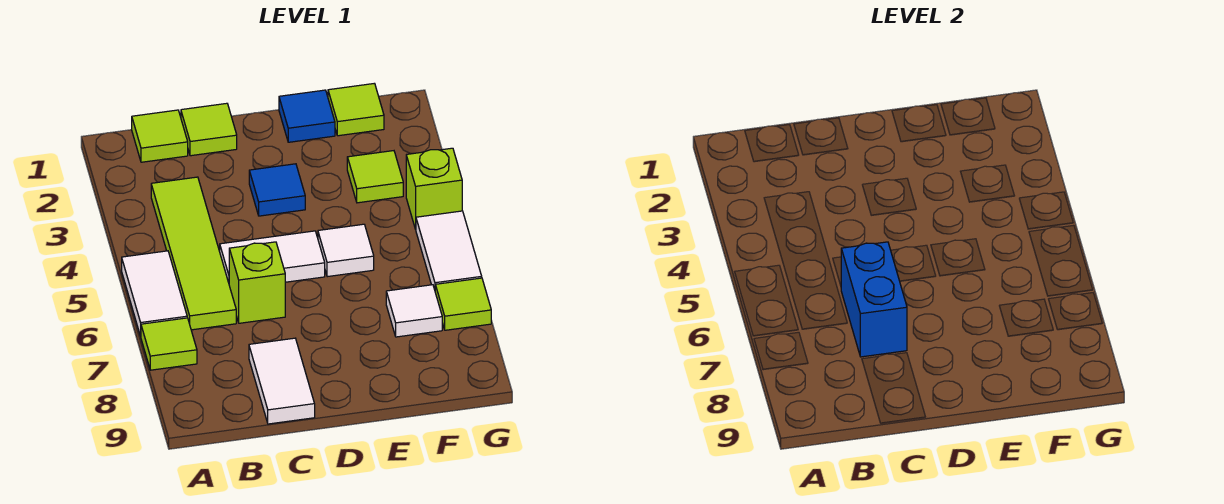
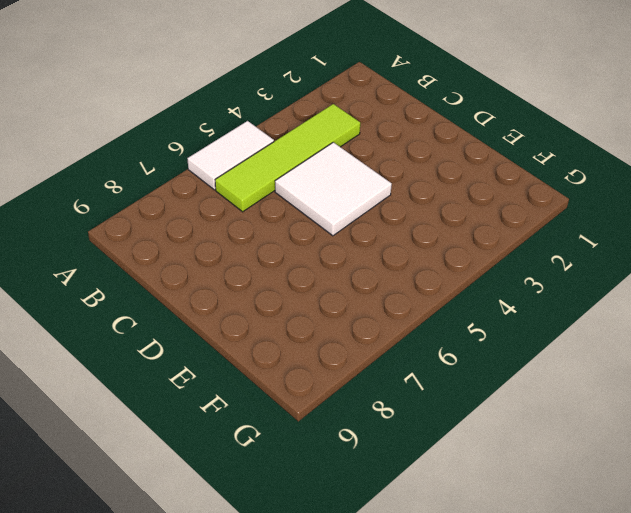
white tile C4:D5 level 1 -> white tile C5:D5 level 1
none -> lime tile A7 level 1
none -> lime tile B1 level 1
none -> lime tile C1 level 1

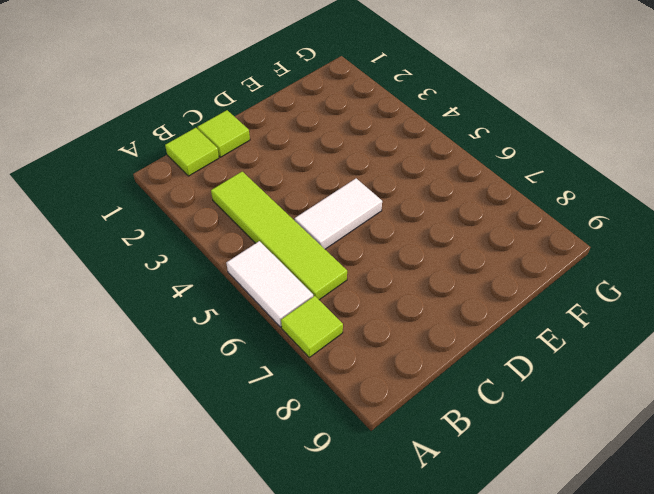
none -> lime brick C6 level 1
none -> white tile C8:C9 level 1
none -> blue tile D3 level 1

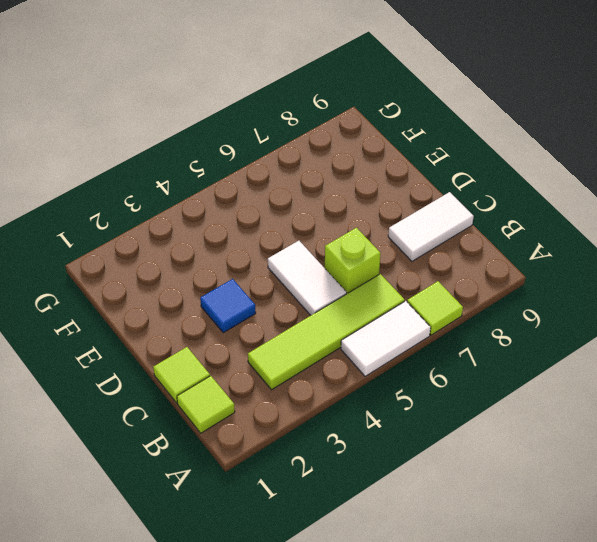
none -> blue tile E1 level 1
none -> white tile E5 level 1
none -> lime tile F1 level 1

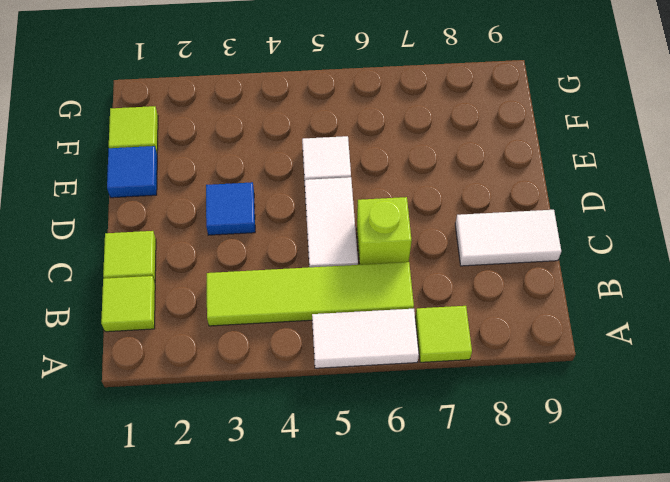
none -> lime tile F3 level 1
none -> white tile F7 level 1
none -> lime brick G4 level 1

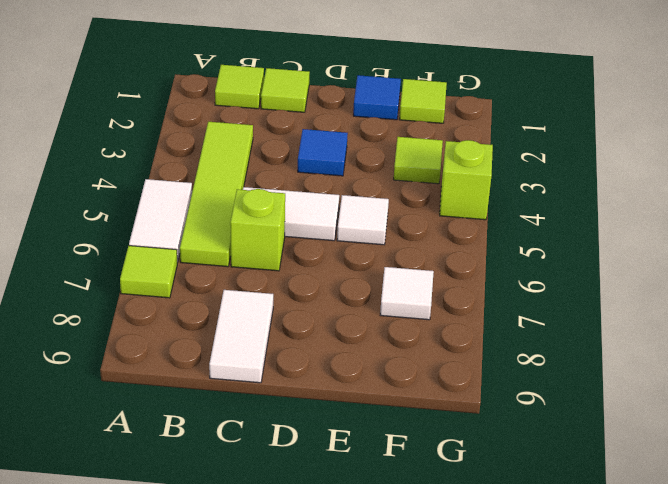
none -> white tile G5:G6 level 1
none -> lime tile G7 level 1
none -> blue brick C6:C7 level 2

